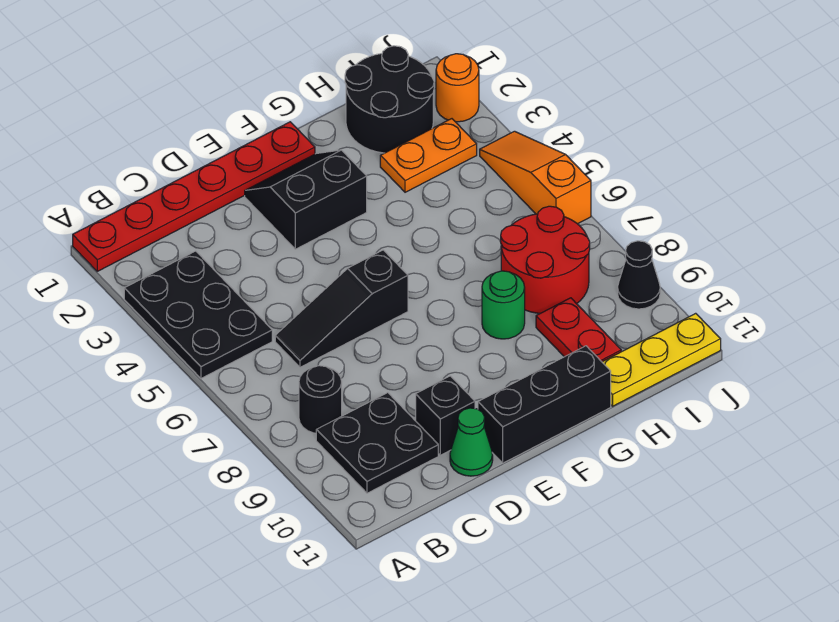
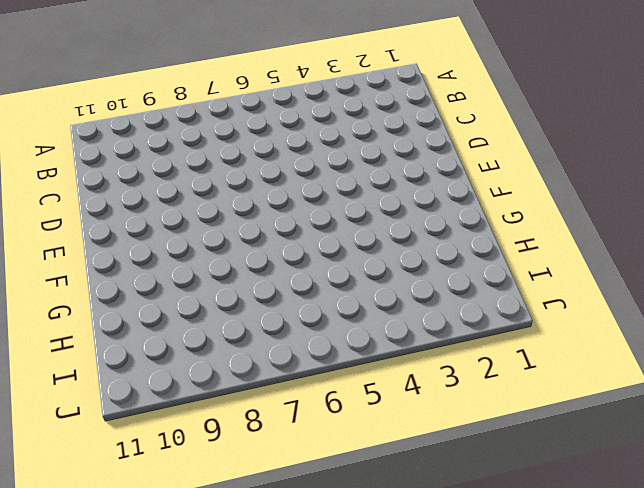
none -> red plate A1:F1 level 1
none -> black plate A3:B5 level 1
none -> black round brick B8 level 1

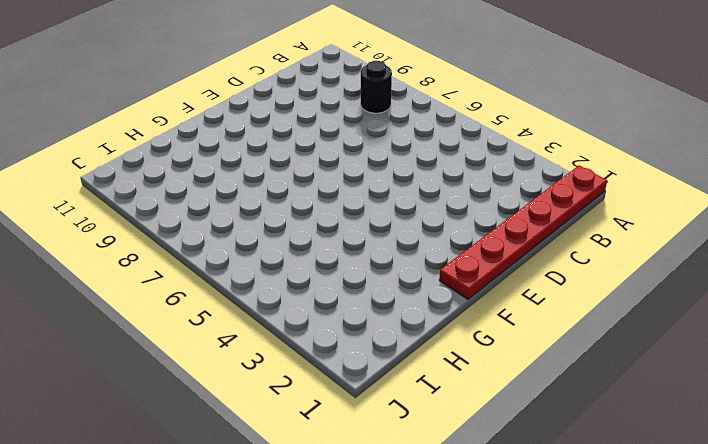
none -> black plate A3:B5 level 1
none -> black plate B9:C10 level 1
none -> black slope C6:E6 level 1 top E

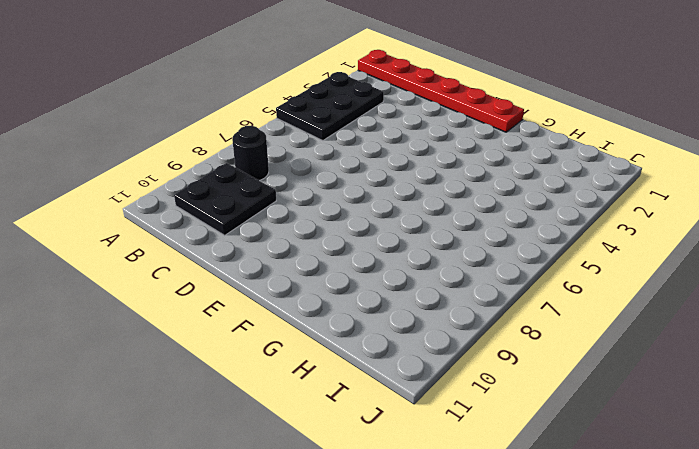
none -> black slope C6:E6 level 1 top E
none -> black brick D10 level 1
none -> green cone D11 level 1

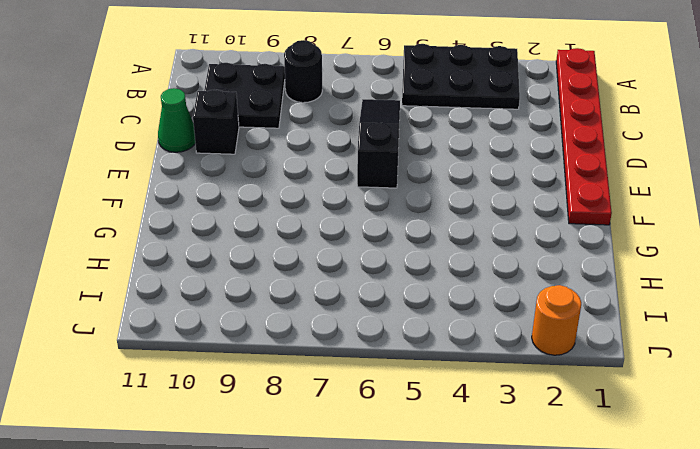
none -> black slope E2:F3 level 1 top 3
none -> black brick E11:G11 level 1
none -> green round brick G8 level 1

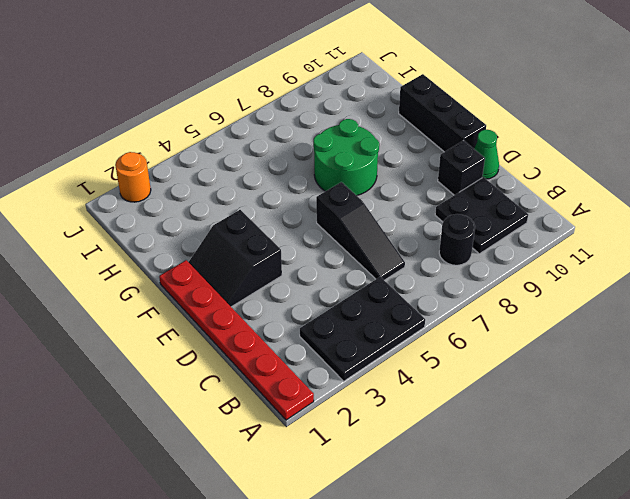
green round brick F7:G8 level 1 -> green round brick G8 level 1
none -> black round brick H1:I2 level 1
none -> orange plate H3:I3 level 1
none -> red round brick H7:I8 level 1

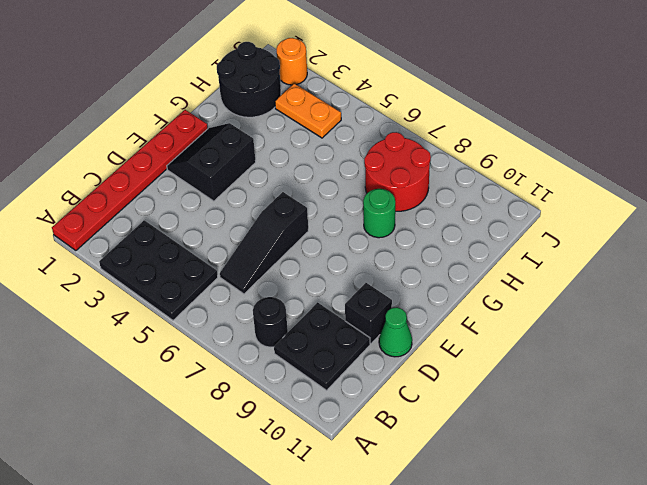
orange plate I3:I4 level 1 -> orange plate H3:I3 level 1
none -> black brick E11:G11 level 1
none -> red plate H9:H10 level 1
none -> yellow plate H11:J11 level 1

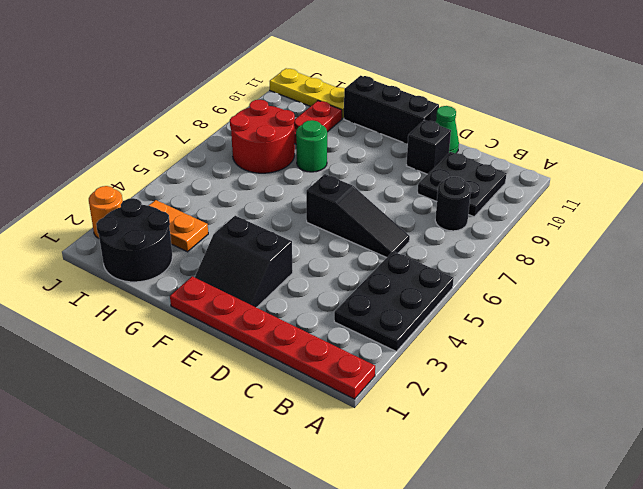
none -> orange slope J4:J6 level 1 top 6
none -> black cone J9 level 1

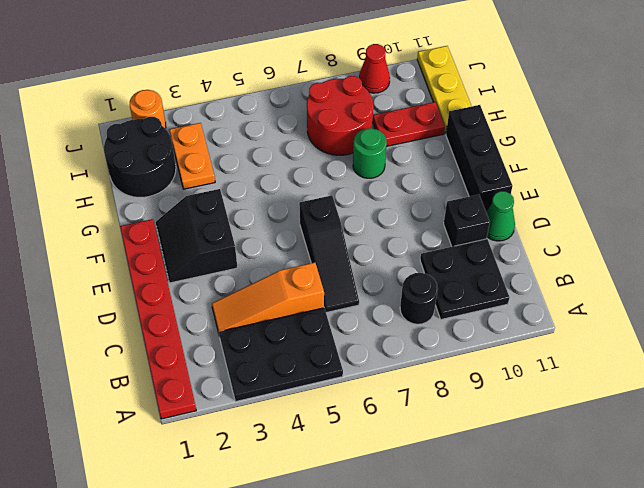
orange slope C3:C5 level 1 top 5 -> orange slope J4:J6 level 1 top 6
red cone J9 level 1 -> black cone J9 level 1

